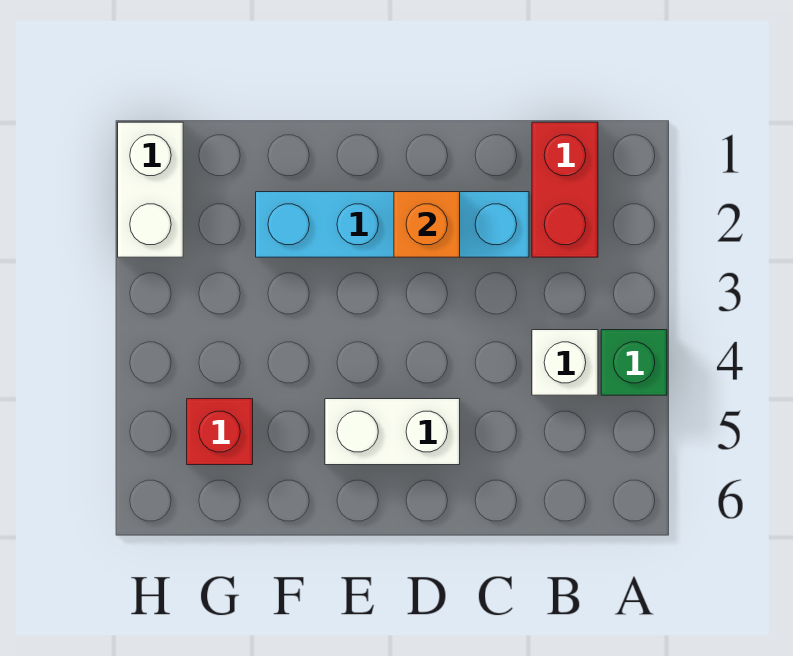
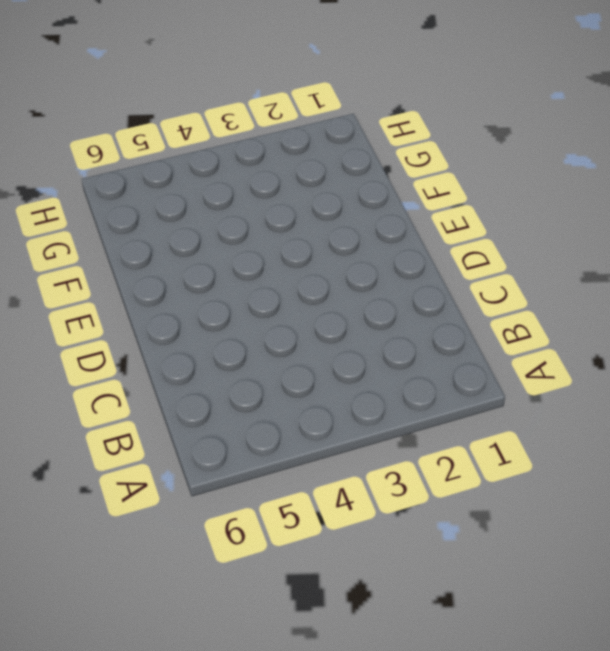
none -> green brick A4 level 1
none -> red brick B1:B2 level 1

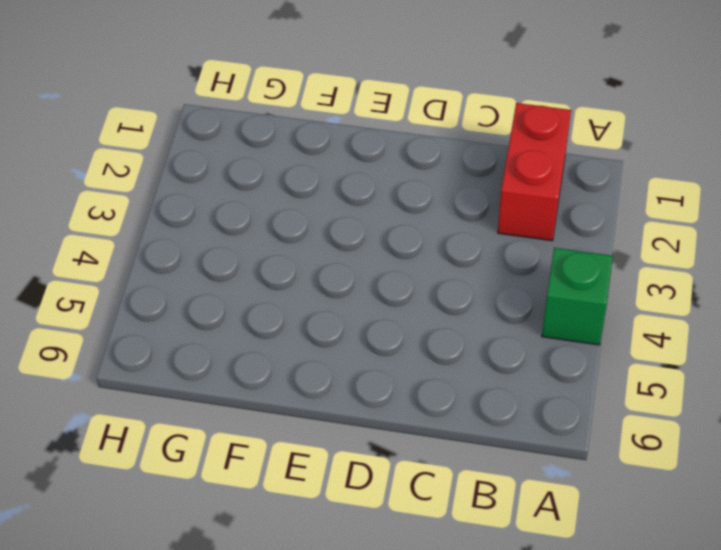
none -> white brick B4 level 1
none -> cyan brick C2:F2 level 1

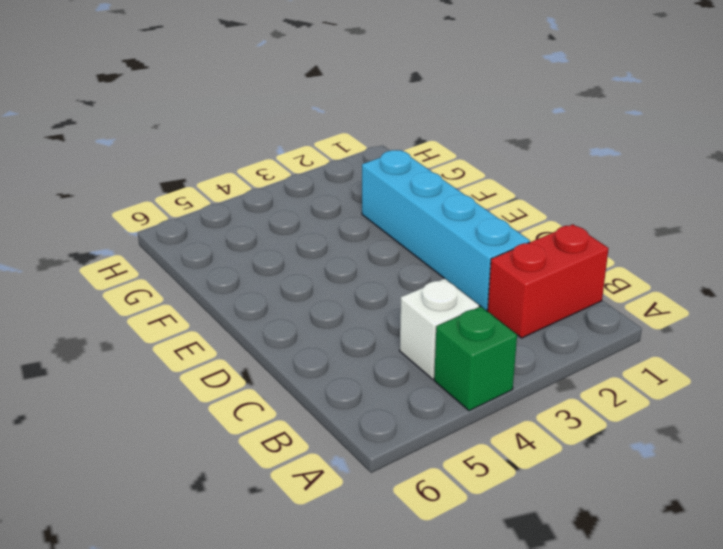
none -> white brick D5:E5 level 1
none -> red brick G5 level 1

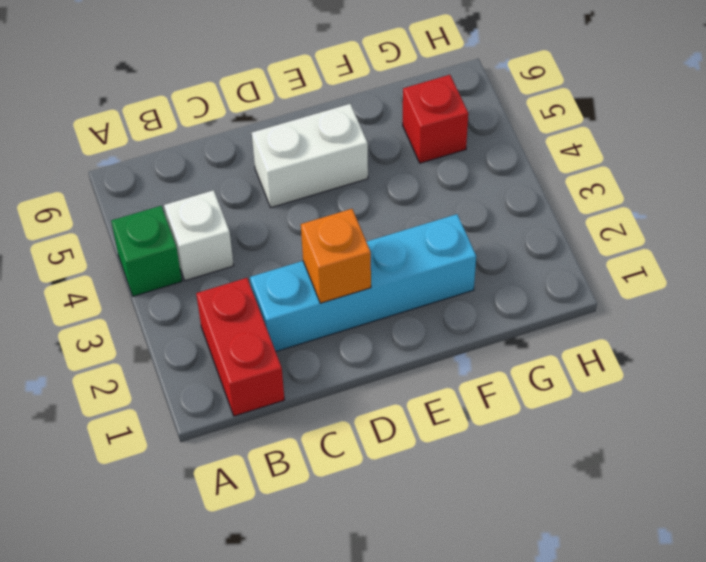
none -> white brick H1:H2 level 1

